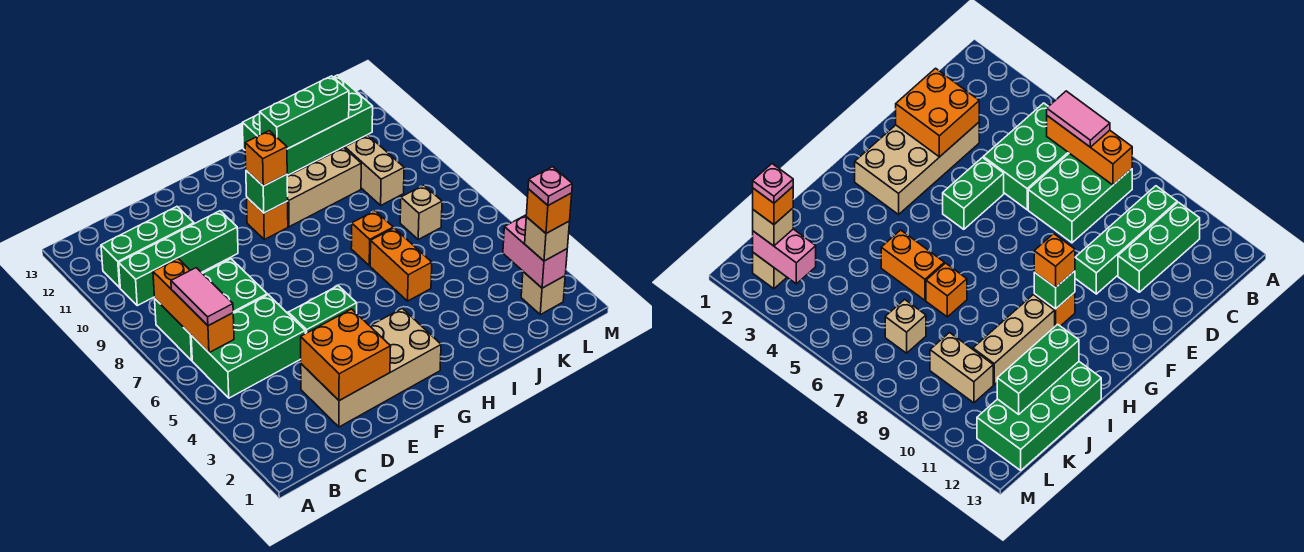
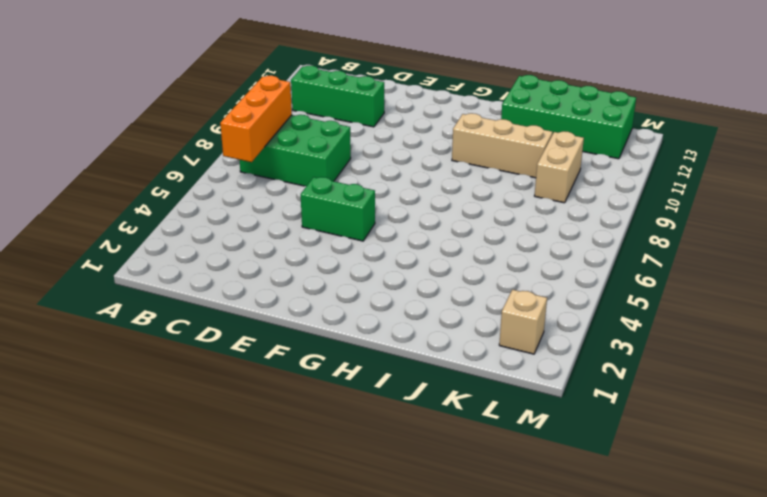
none -> green brick B5:D6 level 1
none -> green brick B10:E10 level 1
none -> tan brick D2:G3 level 1

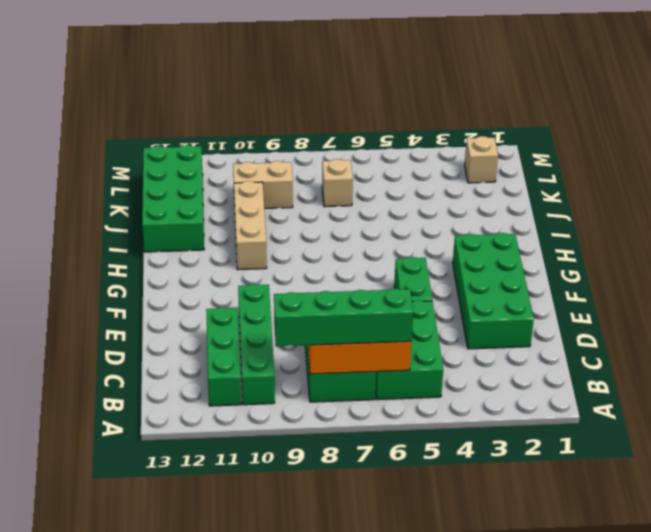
green brick B6:B9 level 3 -> pink tile B6:B7 level 3
green brick D2:G3 level 1 -> tan brick D2:G3 level 1
none -> orange brick G10 level 1
none -> orange brick I5:I6 level 1
none -> orange brick I7 level 1

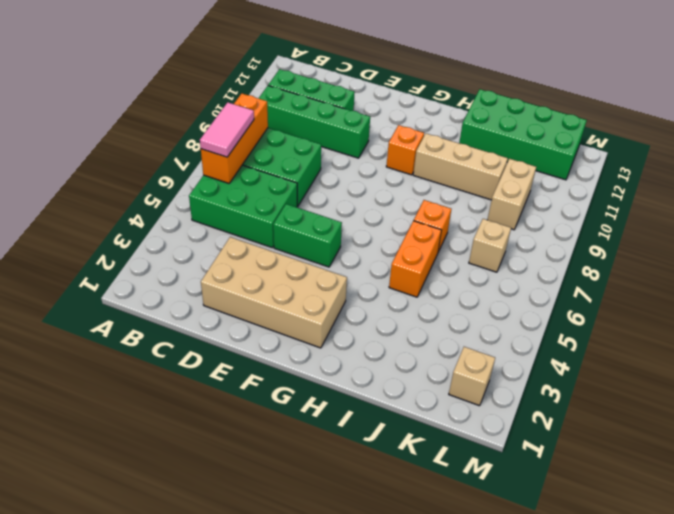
none -> orange brick D2:E3 level 2
none -> green brick G10 level 2
none -> green brick I12:K12 level 2

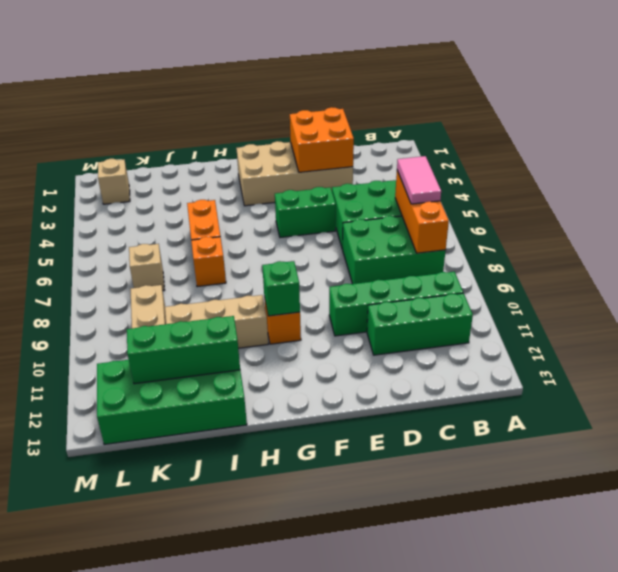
none -> pink brick L2:L3 level 2
none -> orange brick G10 level 3
none -> tan brick L2 level 3

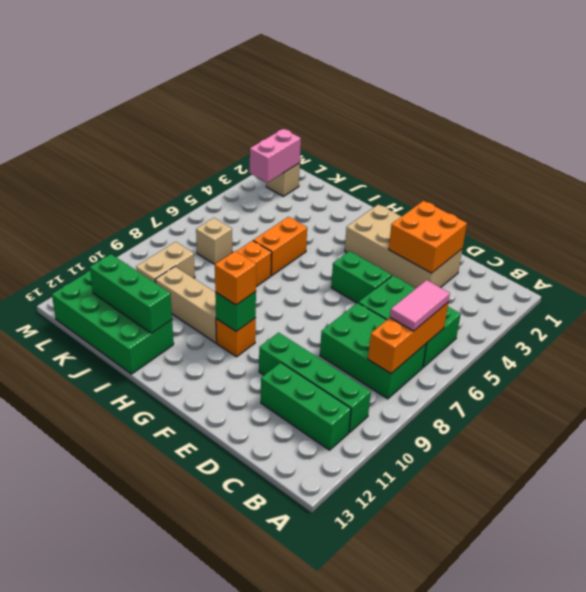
none -> tan brick L2 level 3
none -> orange brick L2 level 4
none -> pink plate L2 level 5

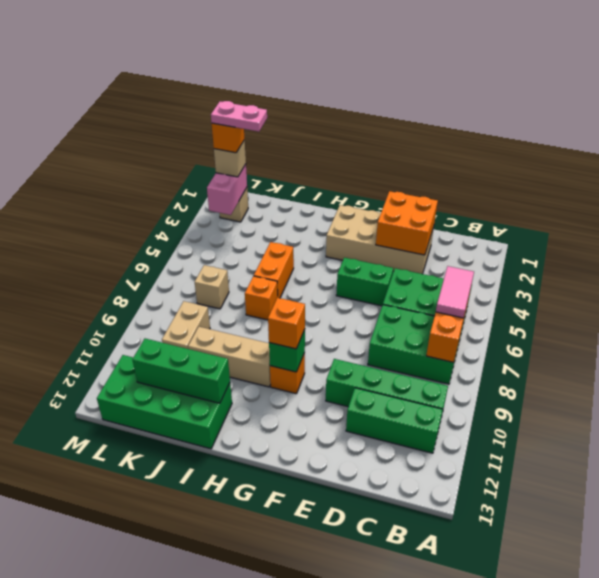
pink plate K2:L2 level 5 -> pink plate L2 level 5

